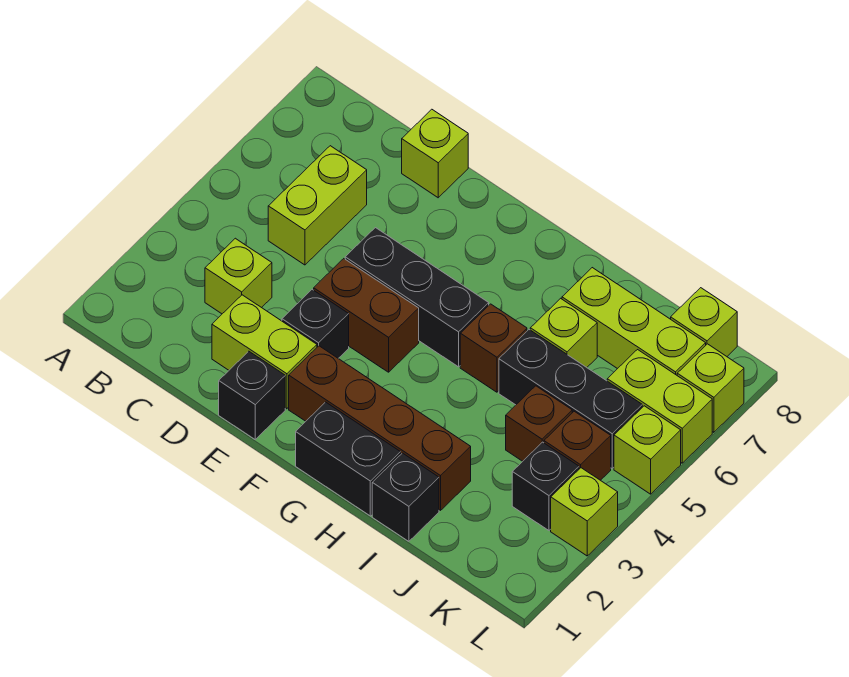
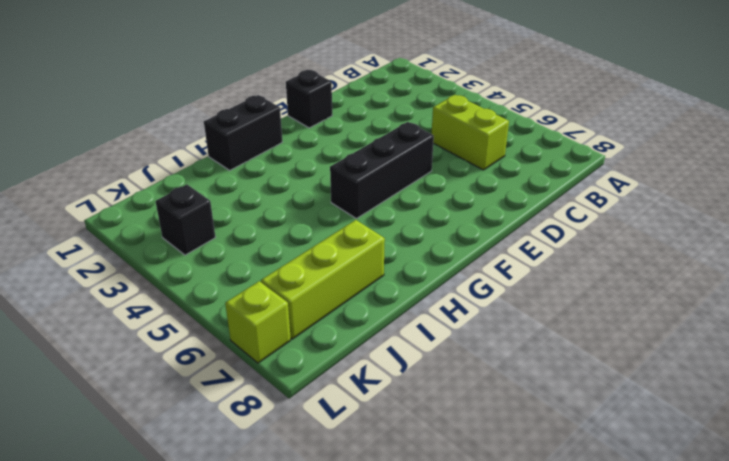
none -> lime brick C3 level 1
none -> lime brick D2:E2 level 1
none -> lime brick D8 level 1

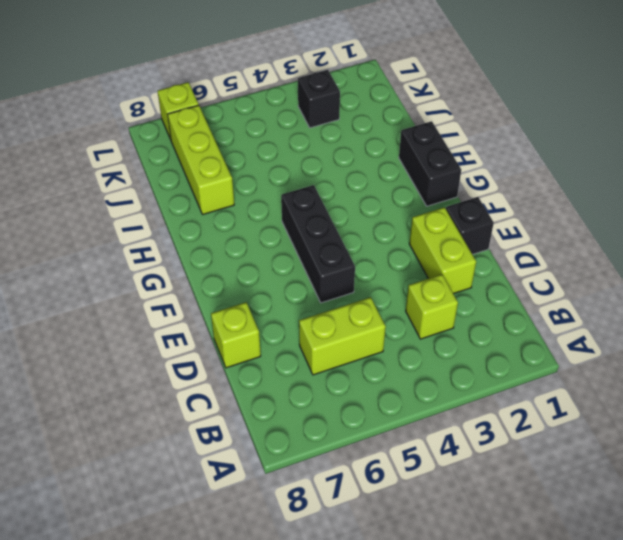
none -> black brick E3 level 1
none -> brown brick E4:F4 level 1
none -> brown brick F2:I2 level 1

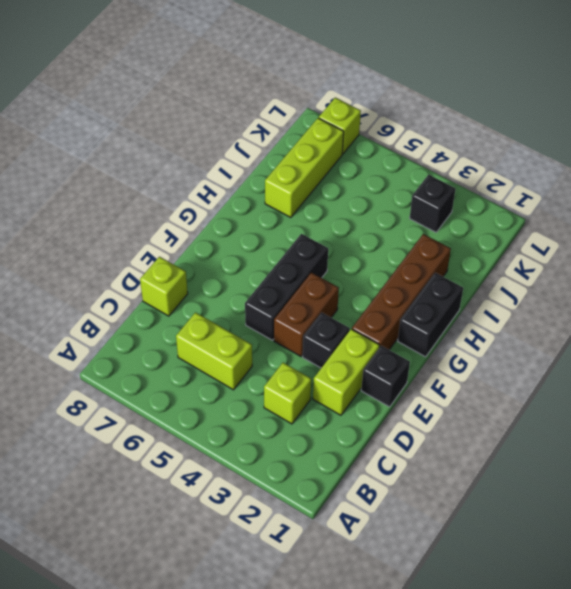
none -> brown brick H5 level 1
none -> black brick I1 level 1
none -> black brick I5:K5 level 1

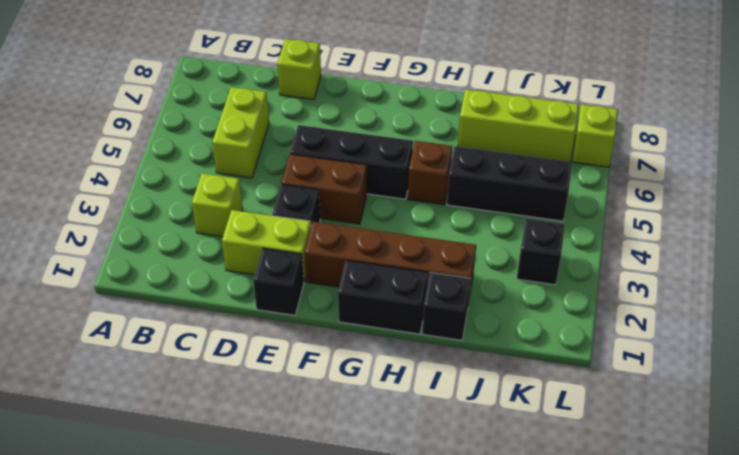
none -> lime brick I6 level 1
none -> brown brick J4 level 1
none -> brown brick K4 level 1

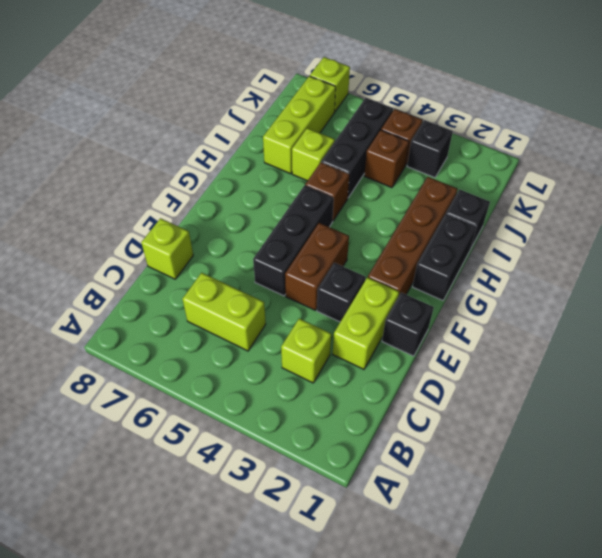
none -> lime brick K6:L6 level 1
none -> lime brick K8 level 1
none -> lime brick L3 level 1

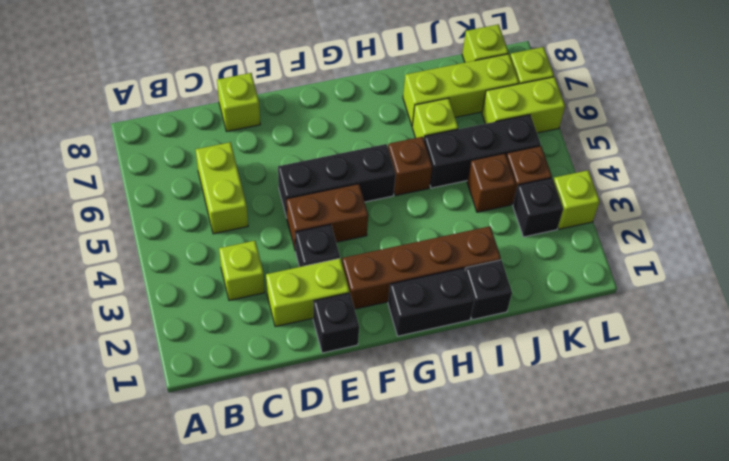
none -> lime brick L5 level 1

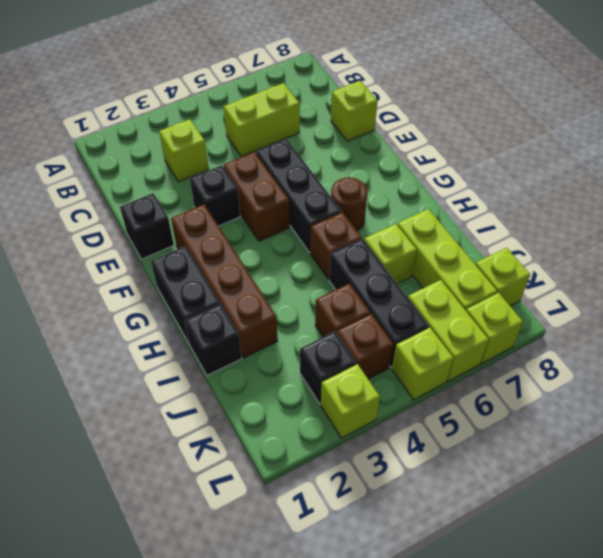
brown round brick G6 level 1 -> none
none -> lime brick D2:E2 level 1

